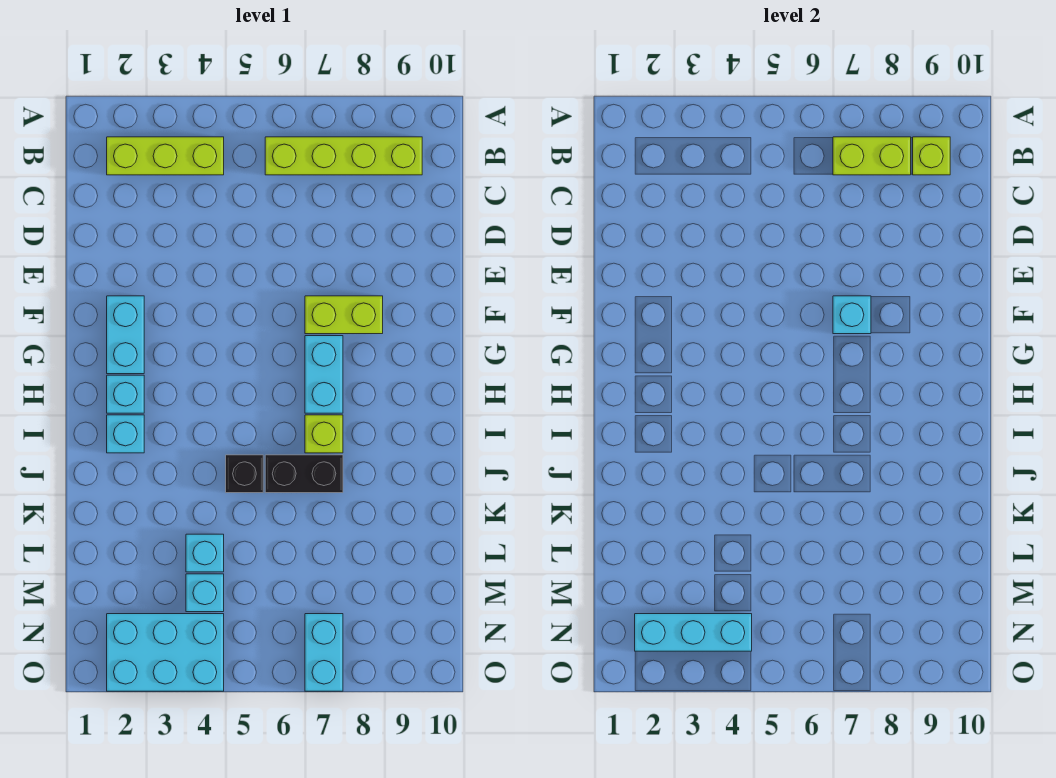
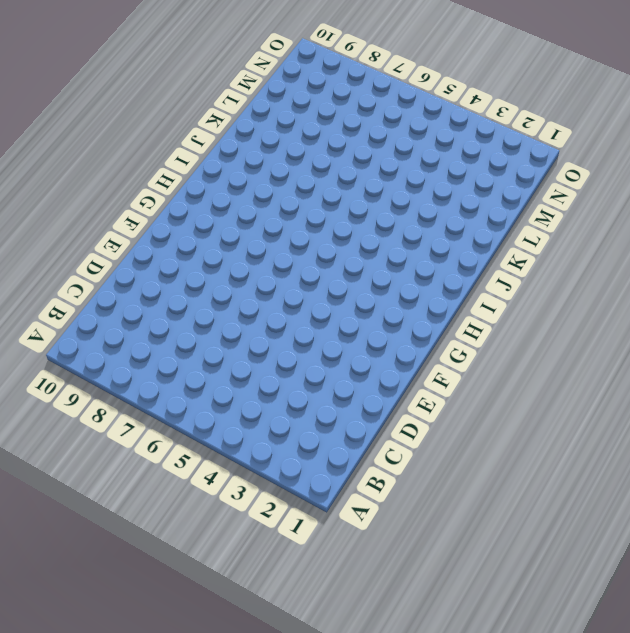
none -> lime brick B2:B4 level 1
none -> lime brick B6:B9 level 1
none -> cyan brick F2:G2 level 1

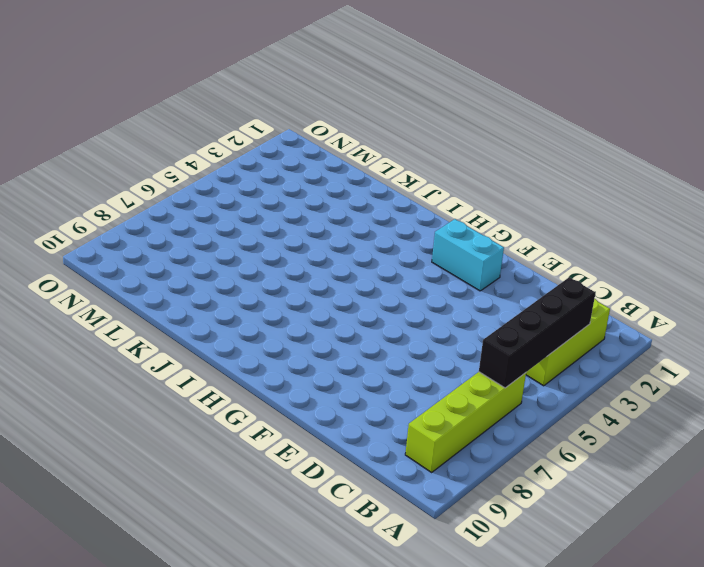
black brick B3:B6 level 2 -> none
none -> lime brick F7:F8 level 1
none -> cyan brick G7:H7 level 1
none -> cyan brick H2 level 1

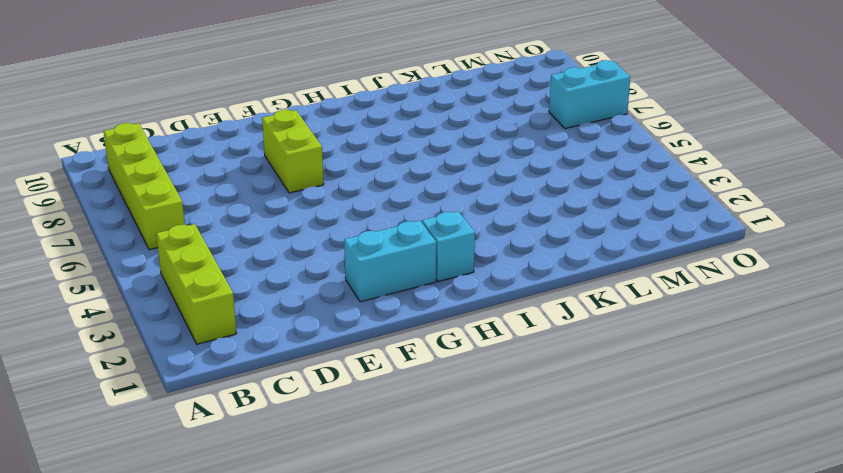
none -> cyan brick G7:H7 level 1
none -> cyan brick I2 level 1
none -> lime brick I7 level 1

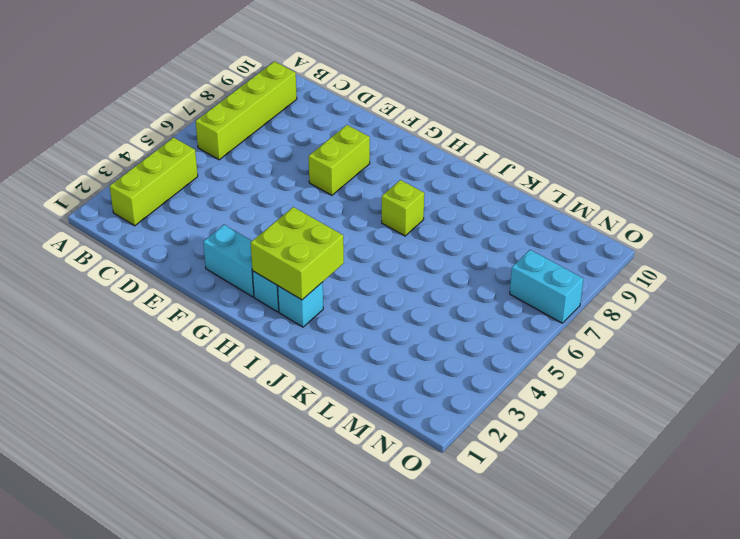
lime brick H2:I3 level 2 -> none
none -> cyan brick G7:H7 level 1
none -> black brick J5 level 1
none -> black brick J6:J7 level 1

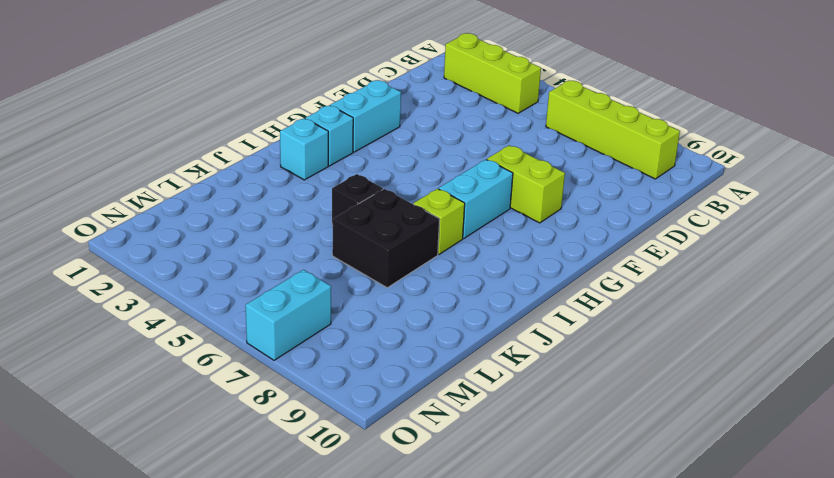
black brick J6:K7 level 1 -> black brick J6:J7 level 1
none -> cyan brick L4 level 1
none -> cyan brick M4 level 1
none -> cyan brick N2:O4 level 1

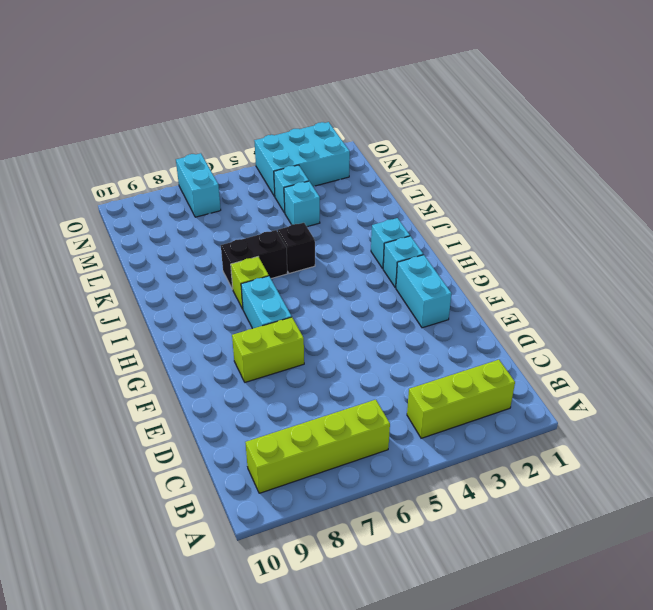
none -> lime brick B7:B8 level 2
none -> lime brick B9 level 2
none -> cyan brick F7 level 2

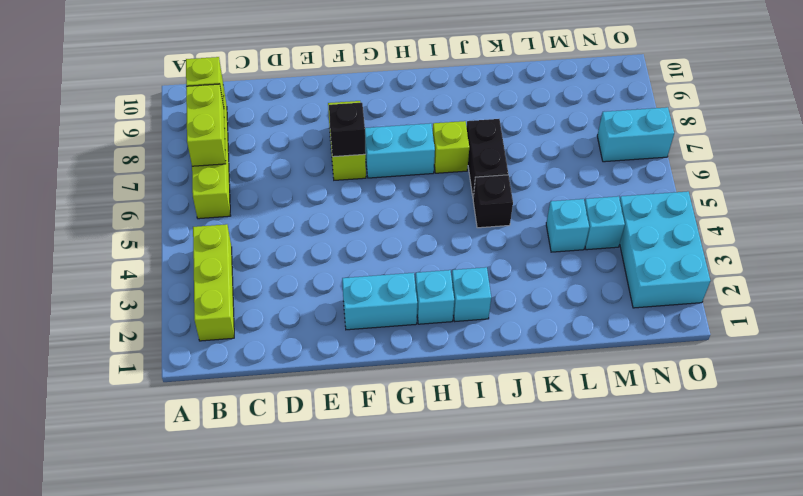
black brick F7 level 2 -> cyan brick F7 level 2
none -> cyan brick N2:N4 level 2

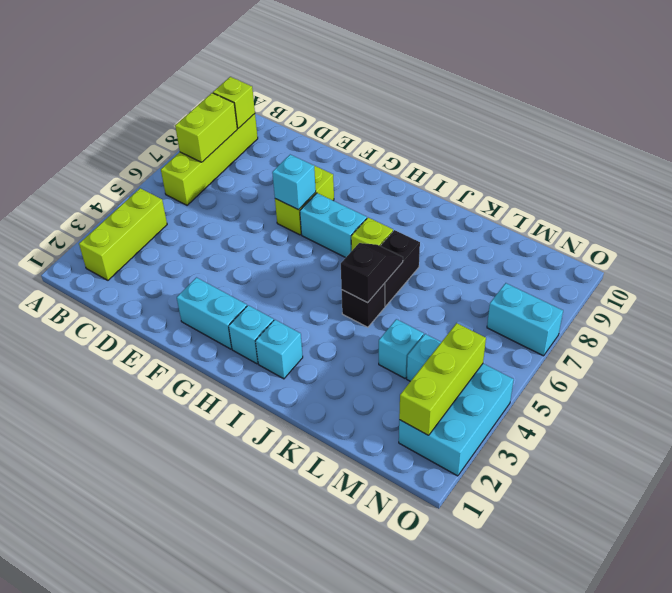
black slope J5:J6 level 2 top 5 -> none
lime brick N2:N4 level 2 -> cyan brick N2:N4 level 2

